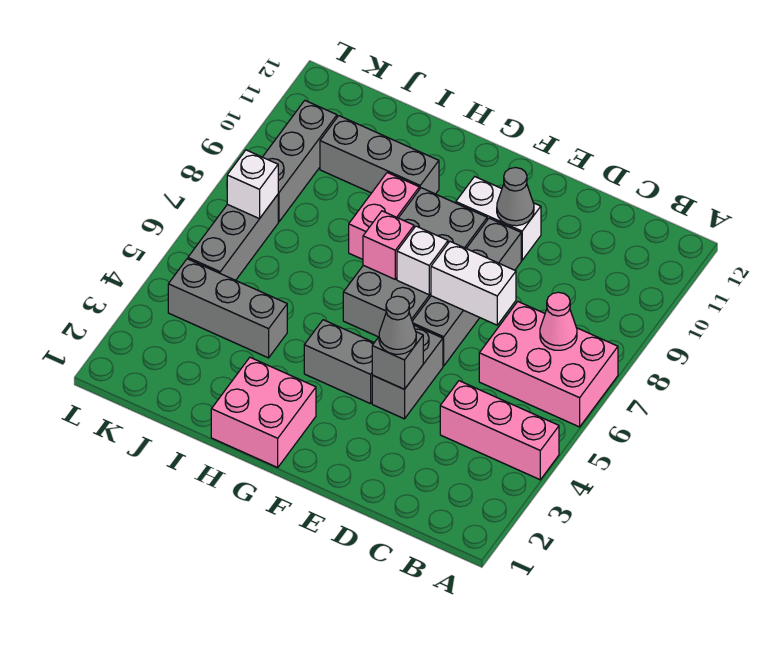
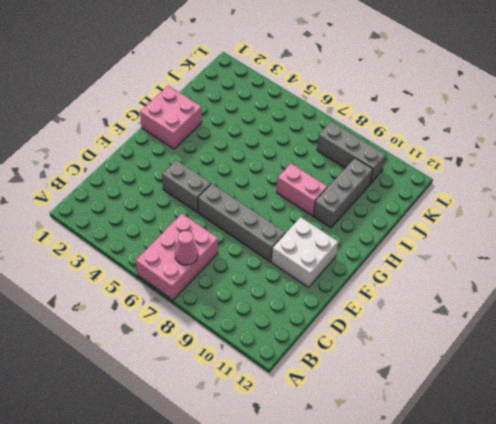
white brick E10:F11 level 1 -> white brick E10:F10 level 1
none -> pink brick A4:C4 level 1
none -> grey brick F4:G4 level 1
none -> grey brick F6:G9 level 1

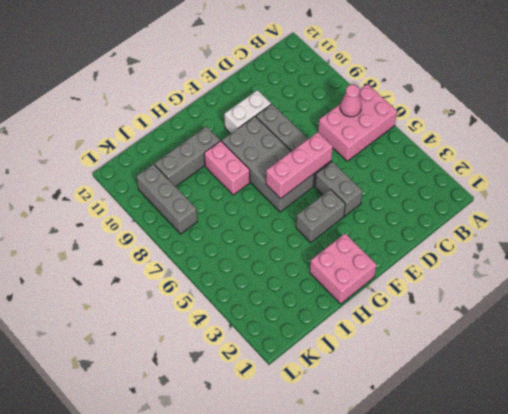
pink brick E6:G6 level 2 -> pink brick A4:C4 level 1
none -> grey brick I4:K4 level 1
none -> grey brick K5:K7 level 1
none -> white brick D7:E7 level 2

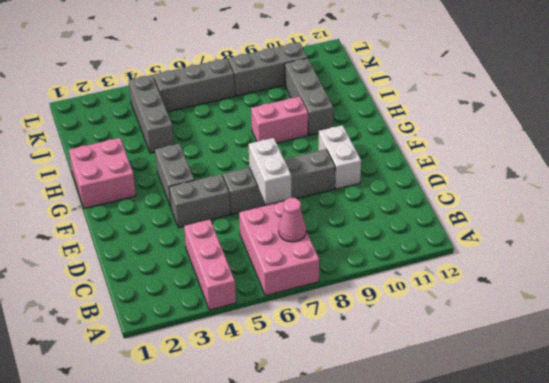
none -> grey brick F6:G9 level 1
none -> grey brick E4 level 2
none -> grey cone E10 level 2

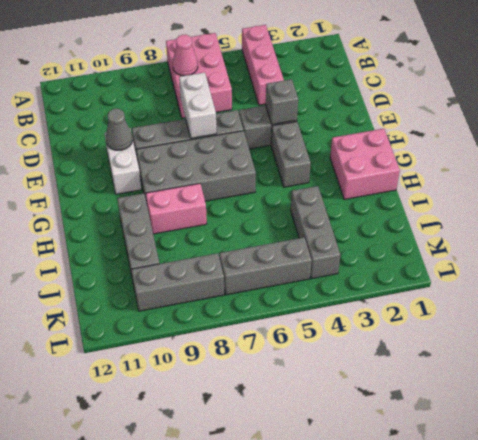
none -> white brick F7 level 2
none -> pink brick G7 level 2
none -> white brick K7 level 2

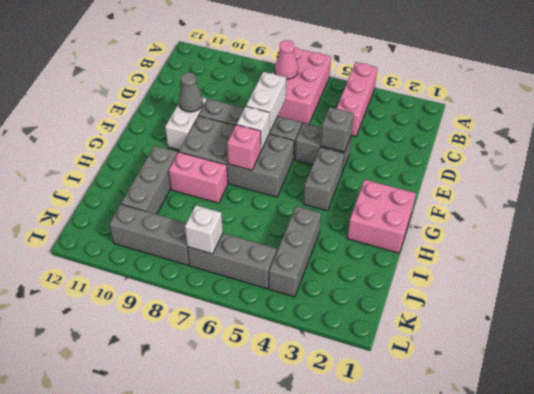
none -> grey cone E4 level 3

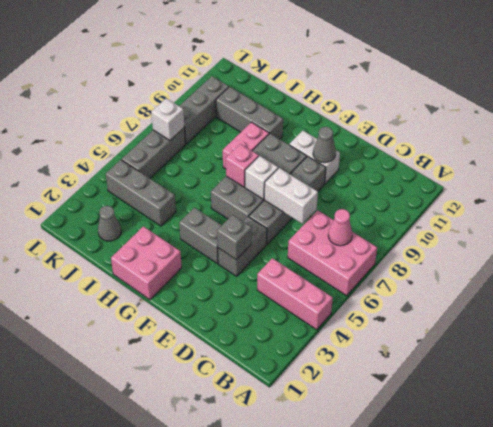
grey cone J2 level 1 -> grey cone E4 level 3

